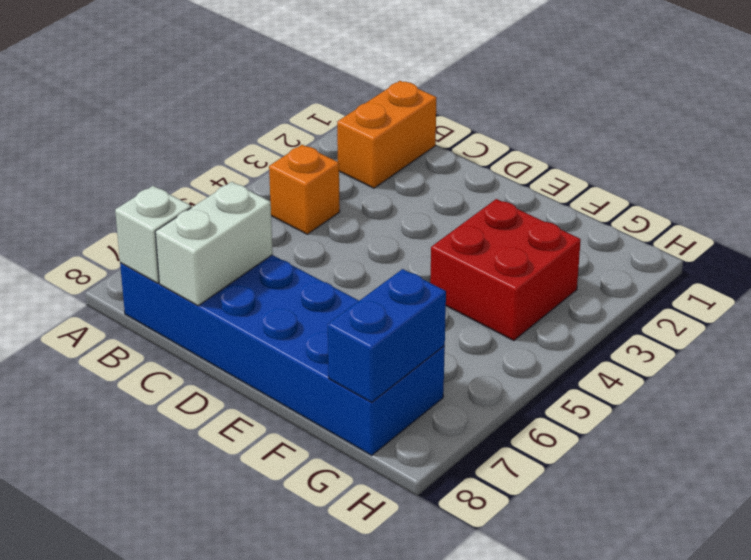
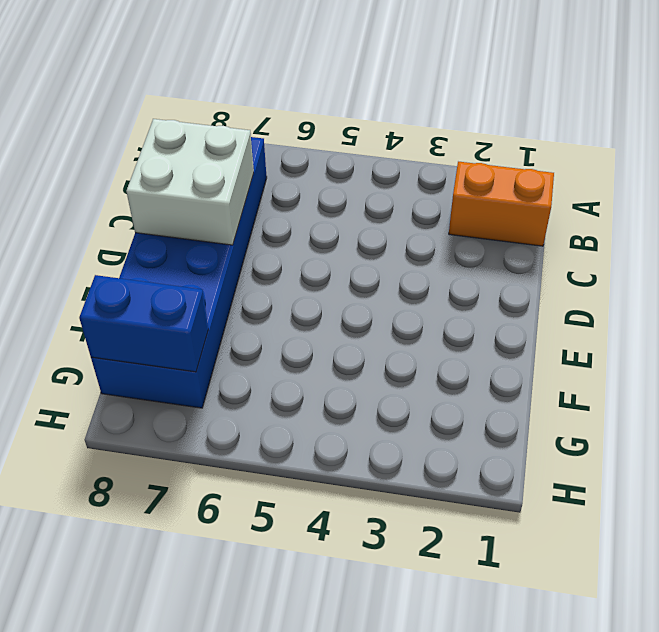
white brick C7:D8 level 2 -> white brick C7:C8 level 2
none -> orange brick B4 level 1
none -> red brick F3:G4 level 1

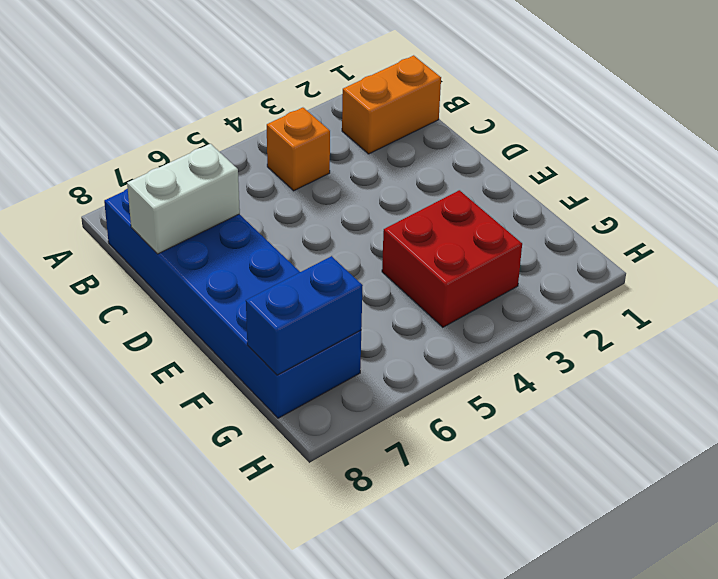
none -> white brick B8 level 2

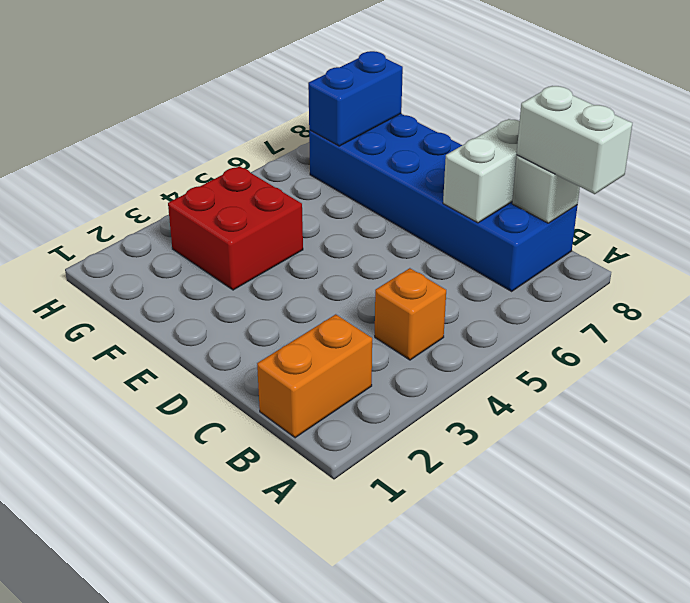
white brick A8:B8 level 3 -> none

